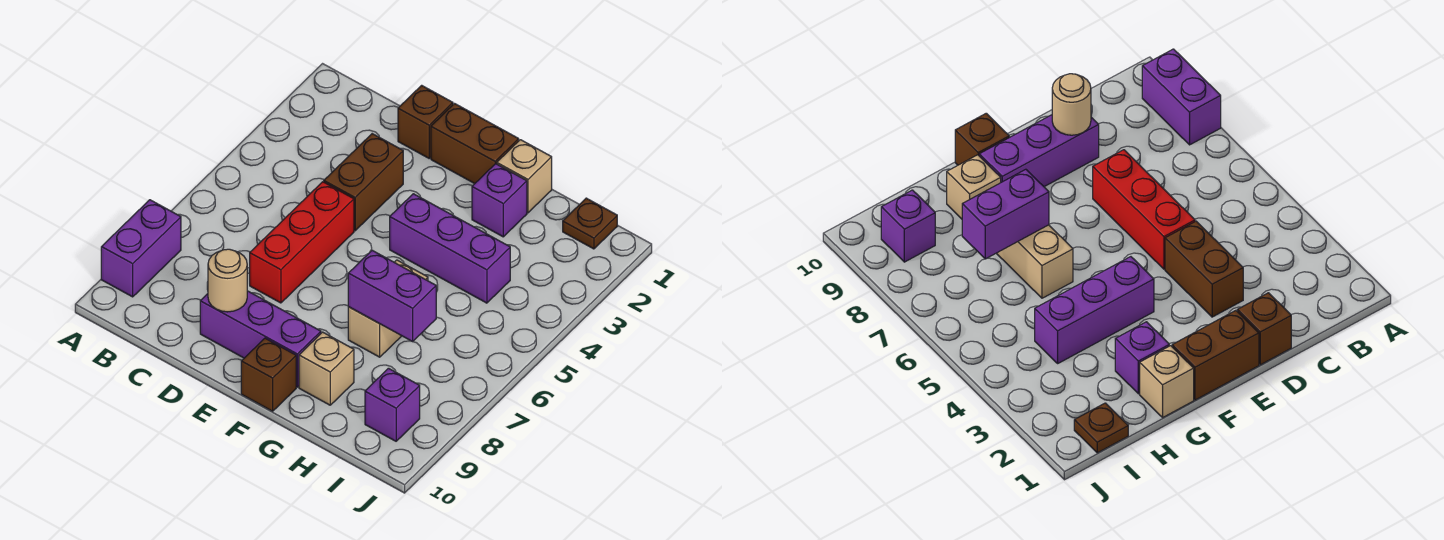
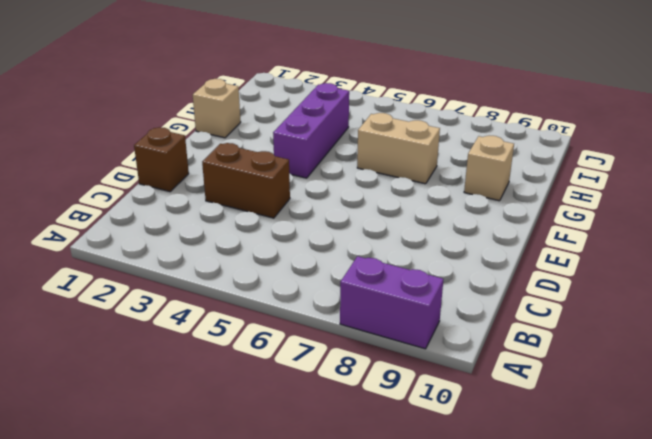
none -> red brick D5:D7 level 1
none -> purple brick D9:F9 level 1
none -> brown brick E1:F1 level 1

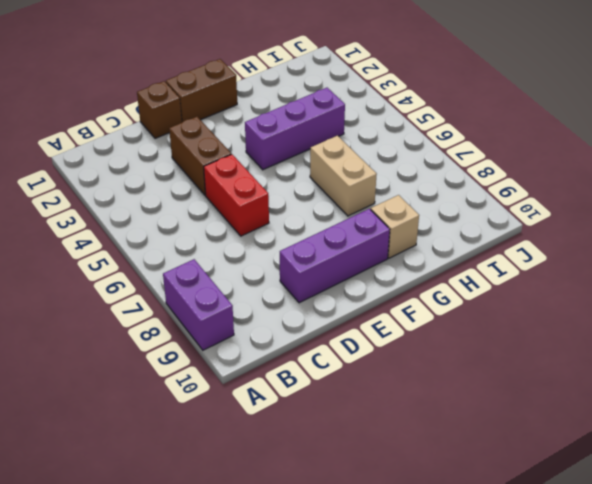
red brick D5:D6 level 1 -> red brick D5:D7 level 1
none -> brown brick F10 level 1
none -> tan brick G1 level 1
none -> purple brick G2 level 1

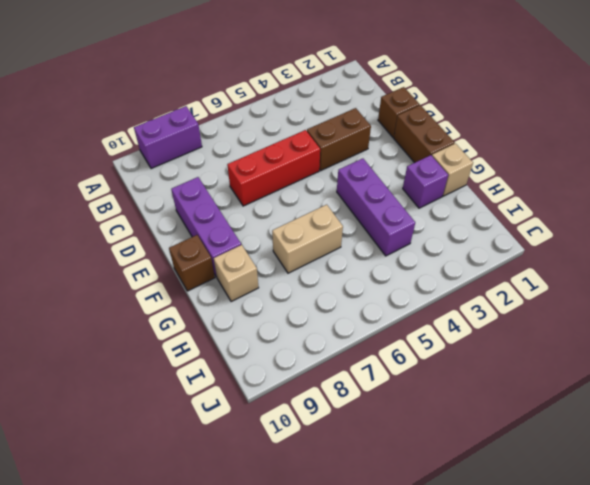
none -> brown plate I1 level 1
none -> purple brick I9 level 1
none -> tan round brick D9 level 2

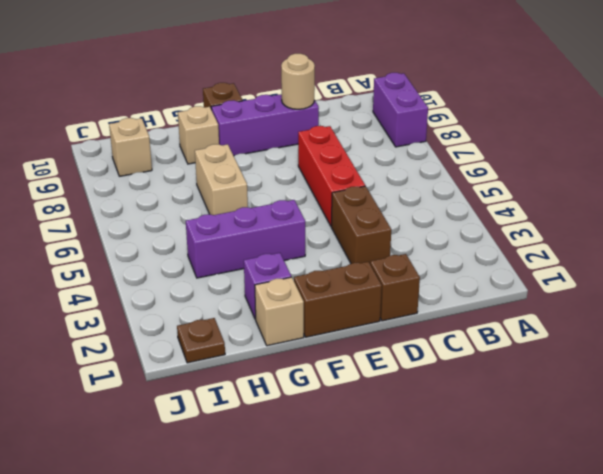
tan brick I9 level 1 -> purple brick I9 level 1
none -> purple brick G7:H7 level 2

